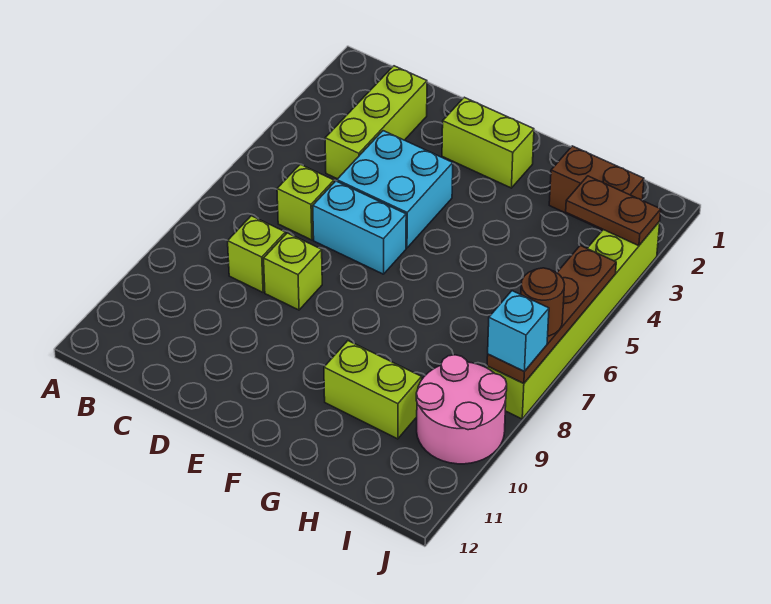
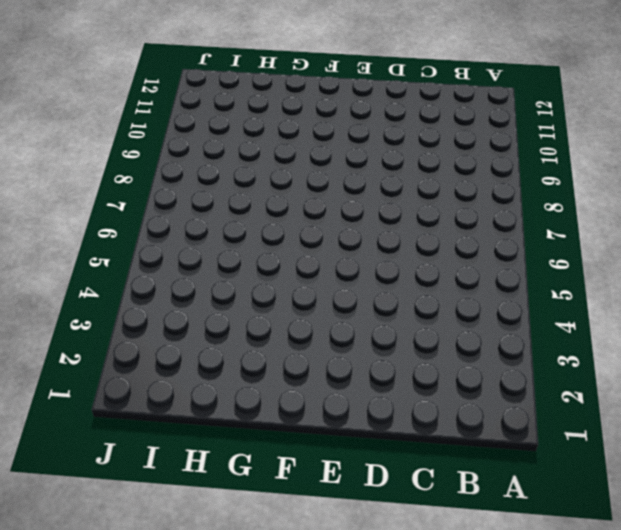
none -> lime brick C2:C4 level 1
none -> lime brick C6 level 1
none -> lime brick C8 level 1

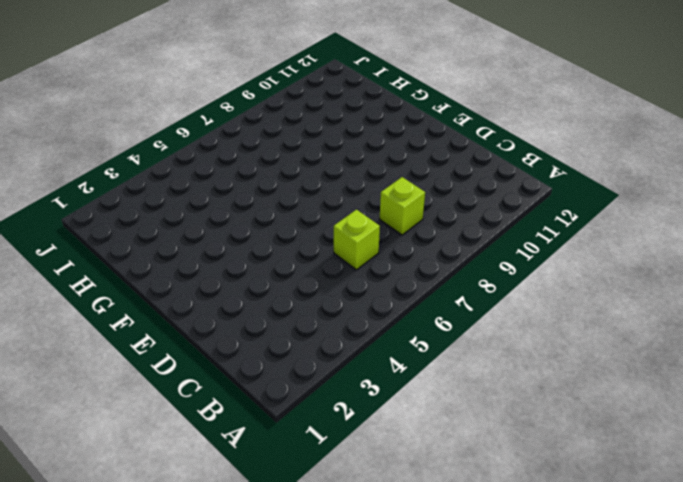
none -> lime brick C2:C4 level 1
none -> cyan brick D4:E5 level 1
none -> cyan brick D6:E6 level 1

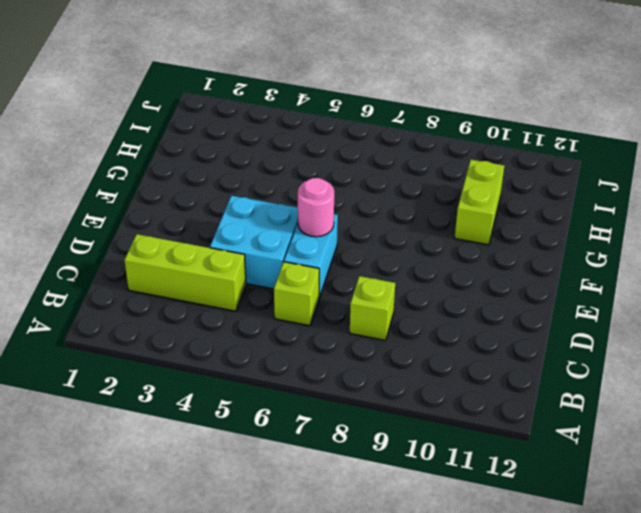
pink round brick E6 level 2 -> none
none -> lime brick D8 level 1
none -> lime brick E2:F2 level 1
none -> brown brick H2:I2 level 1

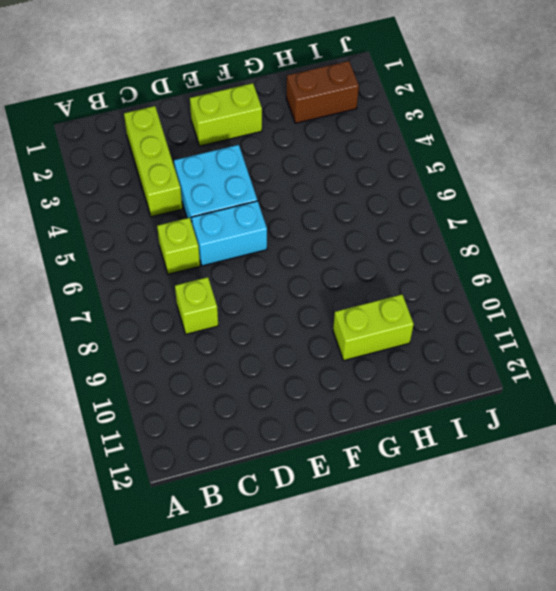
none -> lime brick D8 level 1
none -> pink round brick I9:J10 level 1
none -> lime brick J3:J8 level 1

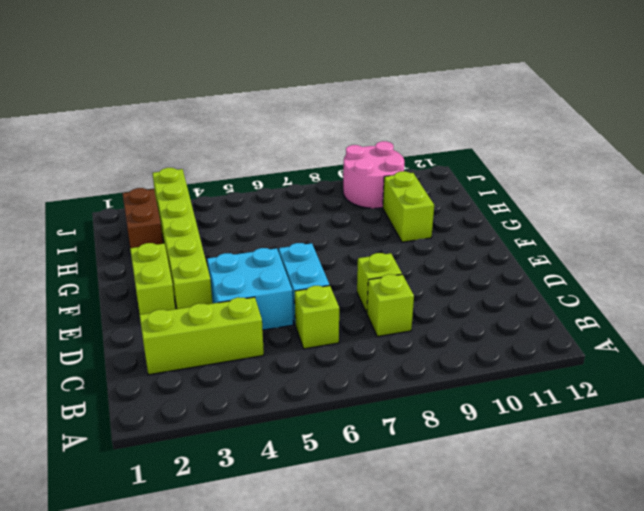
lime brick E3:J3 level 1 -> lime brick J3:J8 level 1
none -> brown plate I3:J3 level 2
none -> brown plate J5:J8 level 2
none -> brown round brick J7 level 3

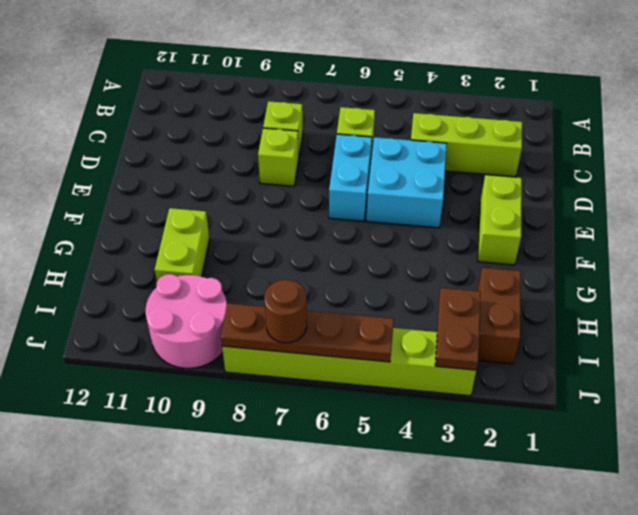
none -> cyan brick J8 level 3

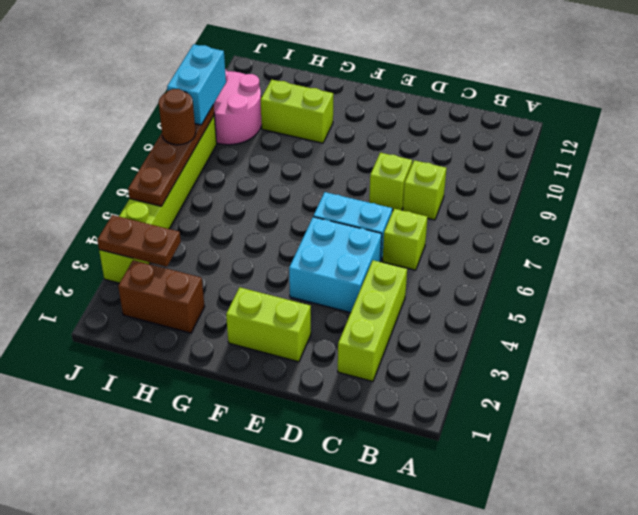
cyan brick J8:J9 level 3 -> cyan brick J8 level 3

